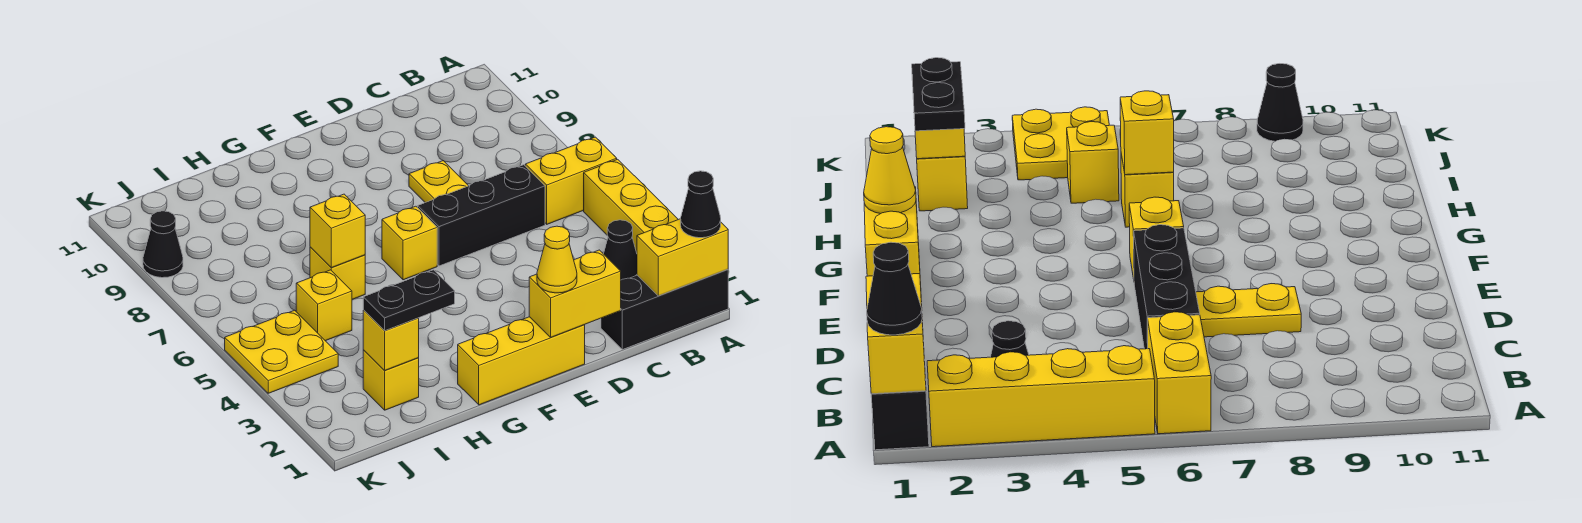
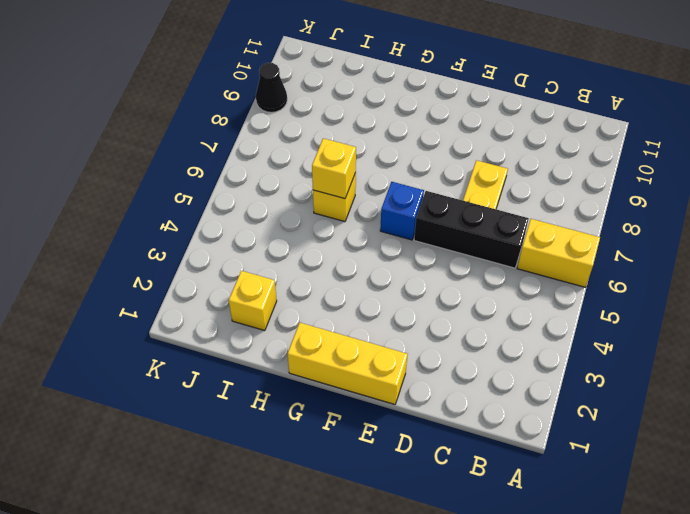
blue brick F6 level 1 -> yellow brick F6 level 1
none -> black brick A1:C1 level 1
none -> yellow brick A2:A5 level 1
none -> black cone B3 level 1

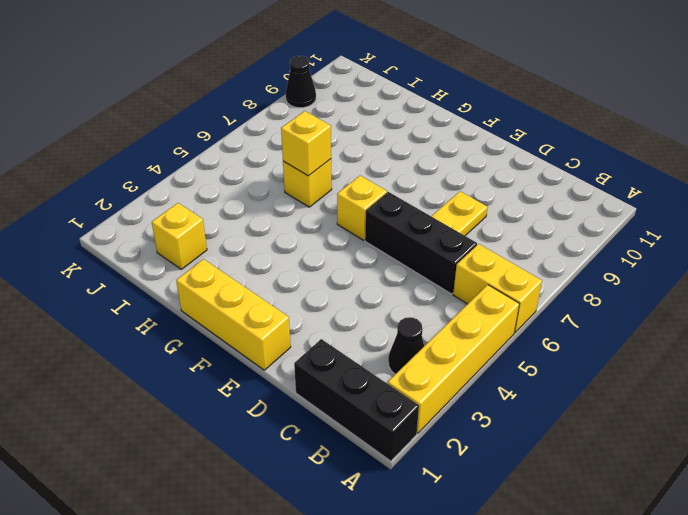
none -> yellow brick I5 level 1
none -> yellow plate J4:K5 level 1
none -> yellow brick A1:B1 level 2

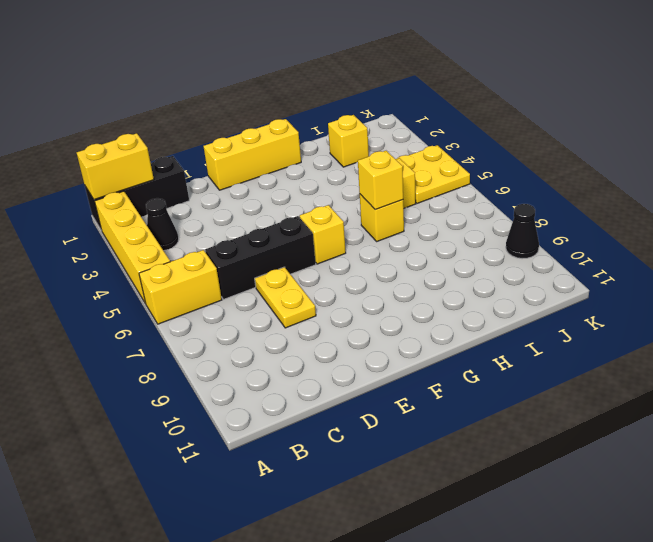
none -> yellow brick D1:E1 level 2
none -> yellow brick I2 level 2
none -> black cone A1 level 3

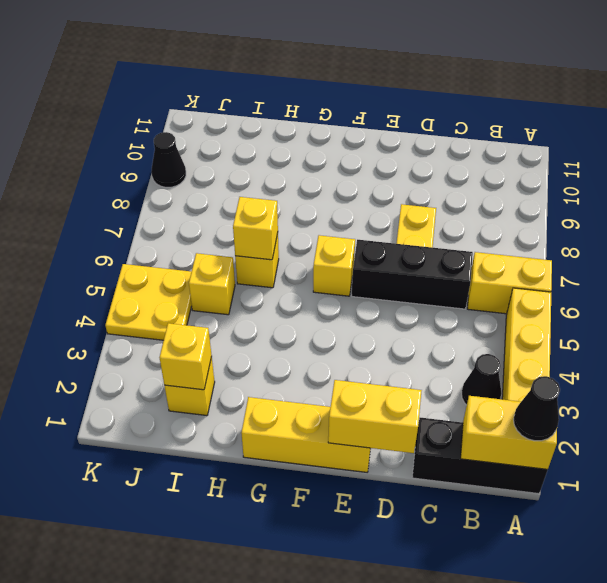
none -> yellow cone E1 level 3
none -> black plate H2:I2 level 3

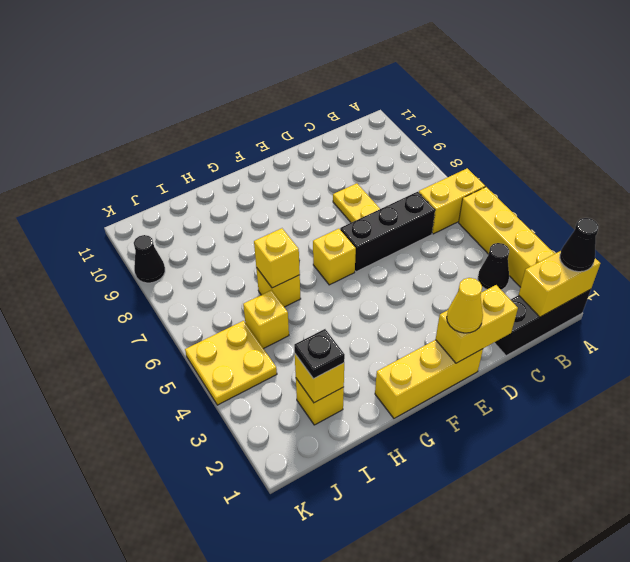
black plate I2 level 3 -> black plate H2:I2 level 3

